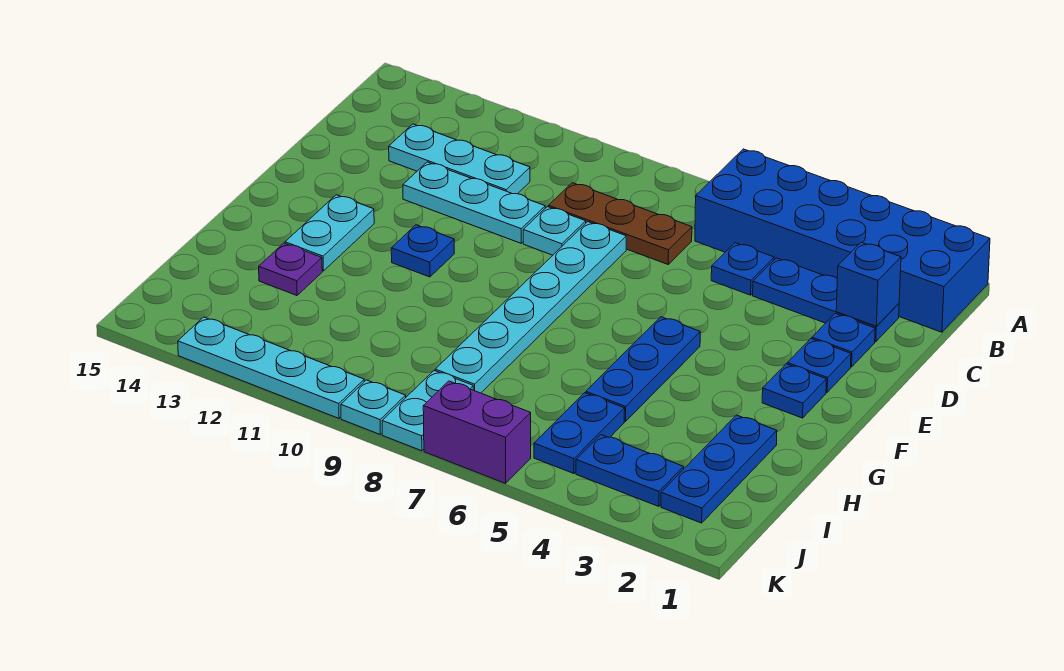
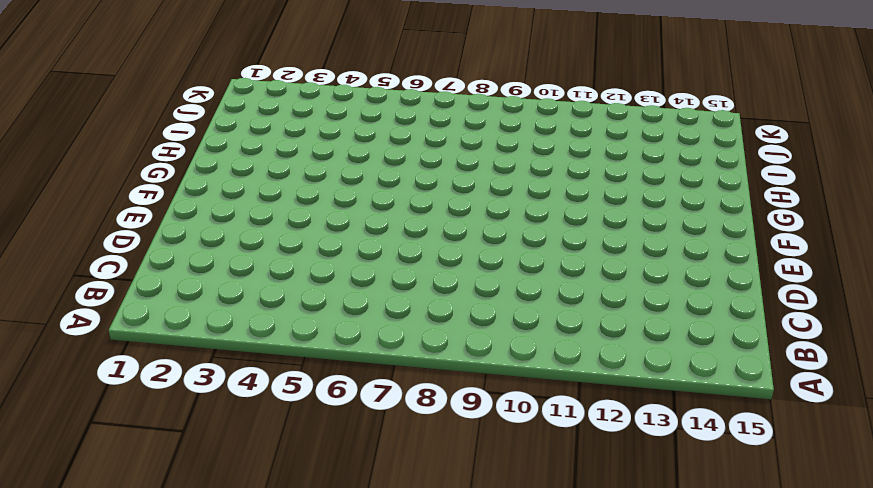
none -> blue brick A1:B6 level 1
none -> blue plate C2:C4 level 1
none -> blue plate C5 level 1

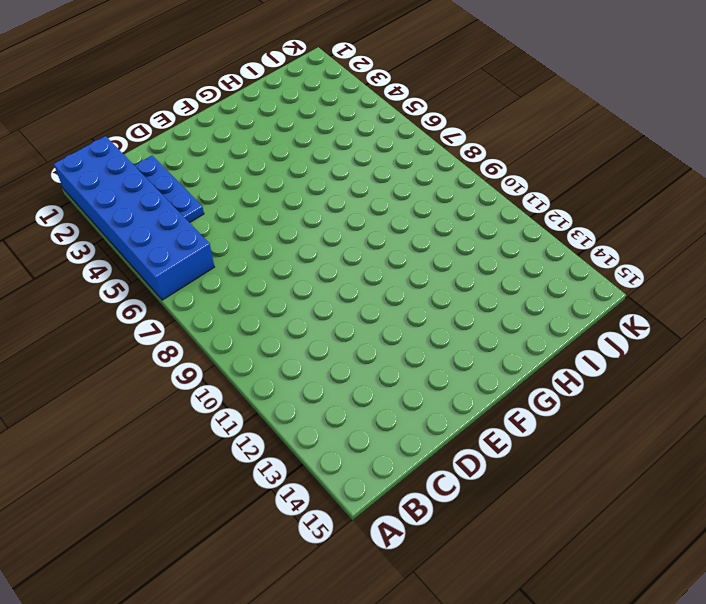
none -> blue plate C5 level 1
none -> brown plate C7:C9 level 1
none -> cyan plate C11:C13 level 1

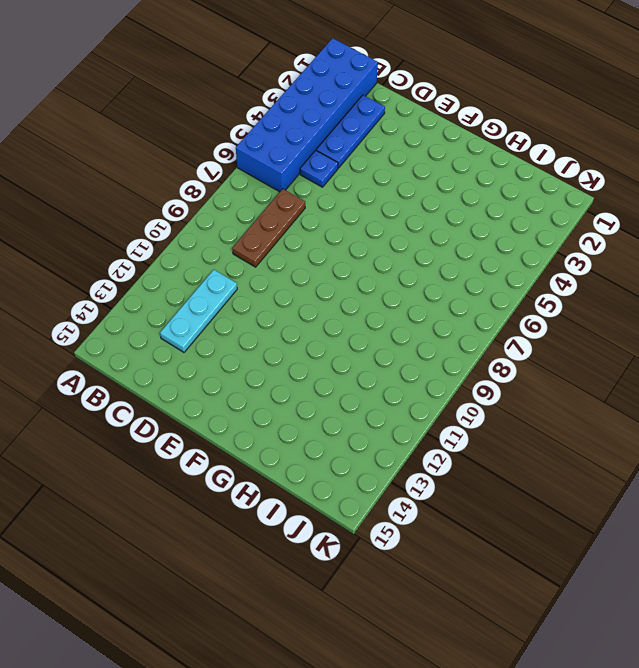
none -> blue plate D2 level 1
none -> cyan plate D8:I8 level 1
none -> cyan plate D9 level 1

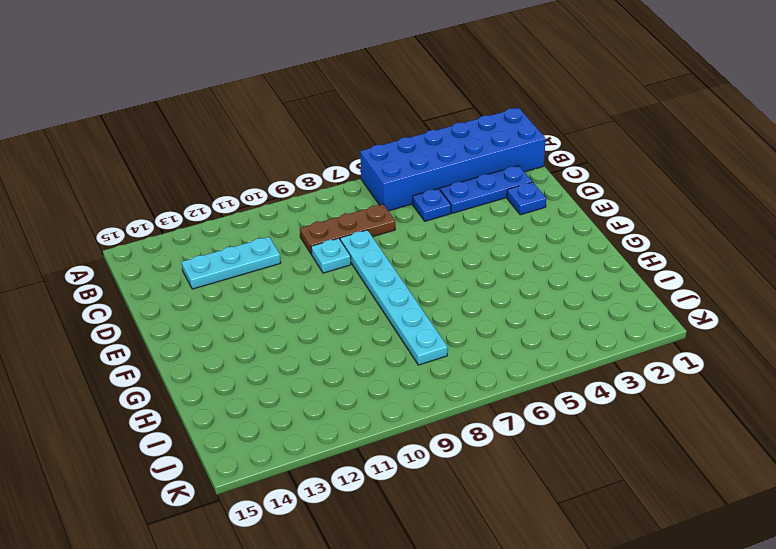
none -> cyan plate D10:D12 level 1
none -> blue plate E2 level 1
none -> blue plate F2 level 1

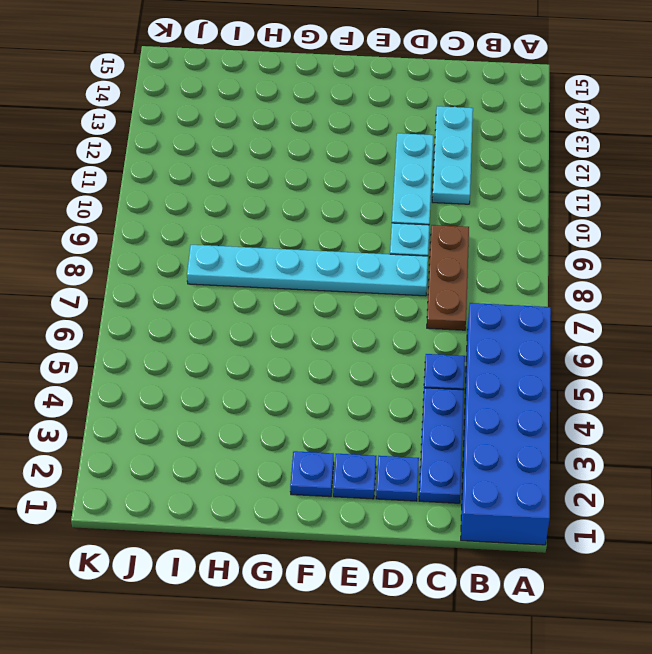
none -> blue plate F5:H5 level 1
none -> blue plate F11 level 1
none -> cyan plate F13:G13 level 1

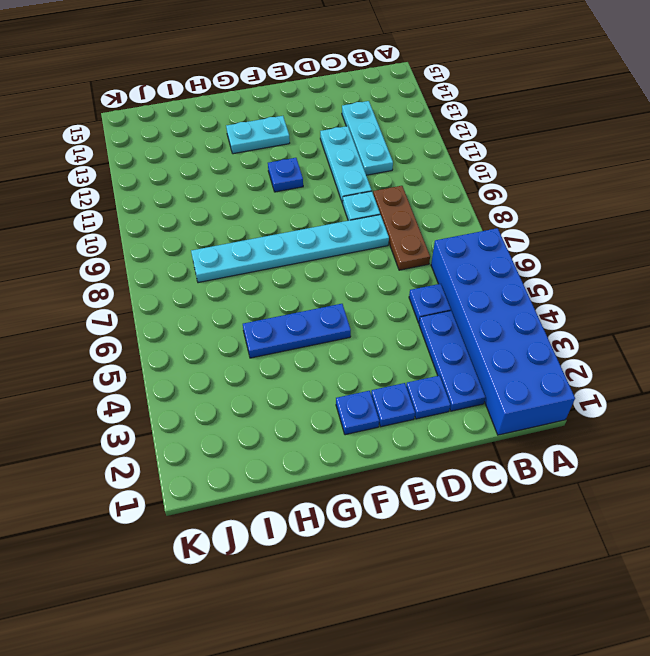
none -> blue plate H2:J2 level 1
none -> purple plate H13 level 1
none -> blue plate I5:J5 level 1

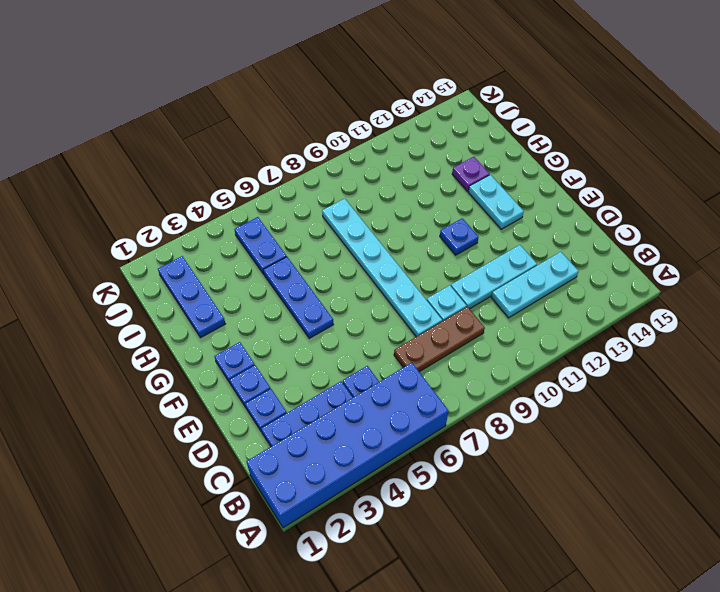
none -> blue plate J3:J4 level 1
none -> cyan plate J8:K8 level 1
none -> purple brick K6:K7 level 1

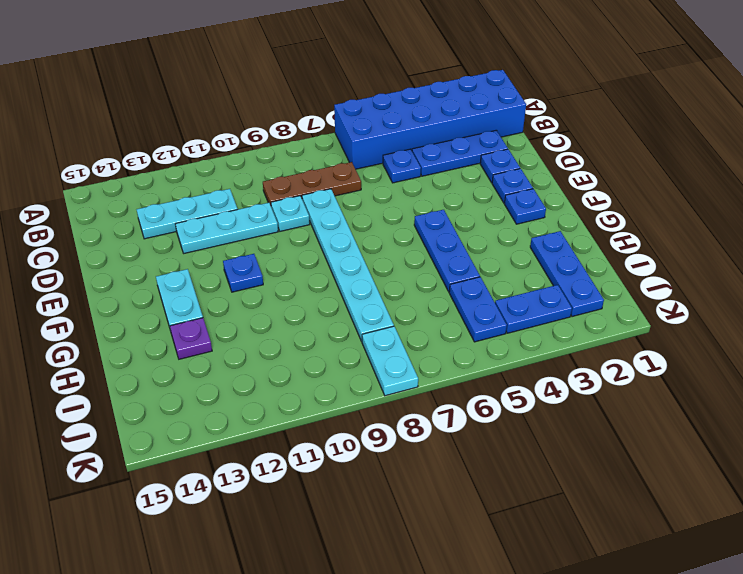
none -> purple brick K6:K7 level 1
none -> cyan plate K9 level 1
none -> cyan plate K10:K13 level 1

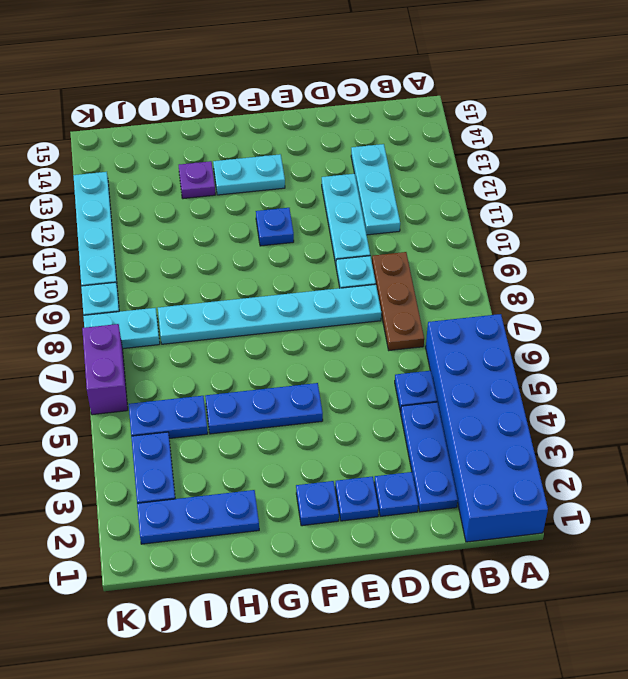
none -> blue brick C2 level 2

